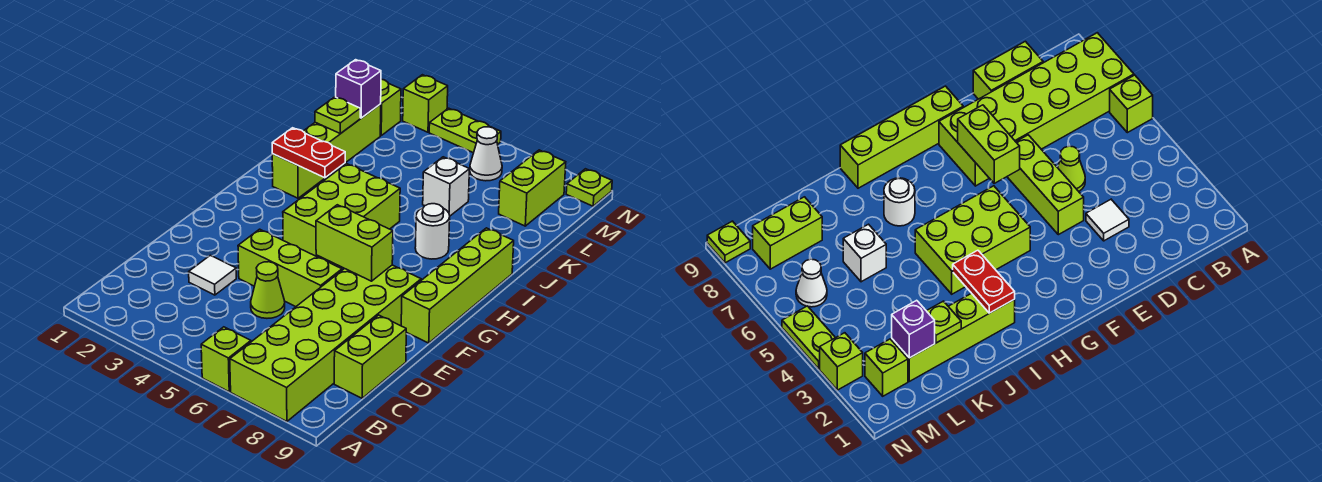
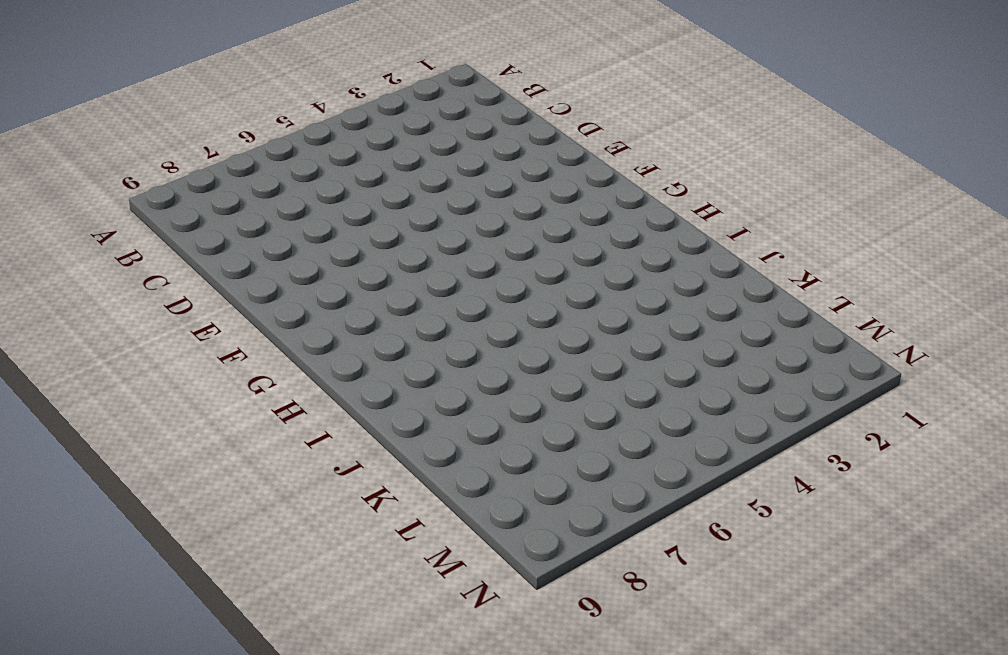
none -> lime brick A6 level 1
none -> lime brick A7:F8 level 1
none -> lime brick C9:D9 level 1

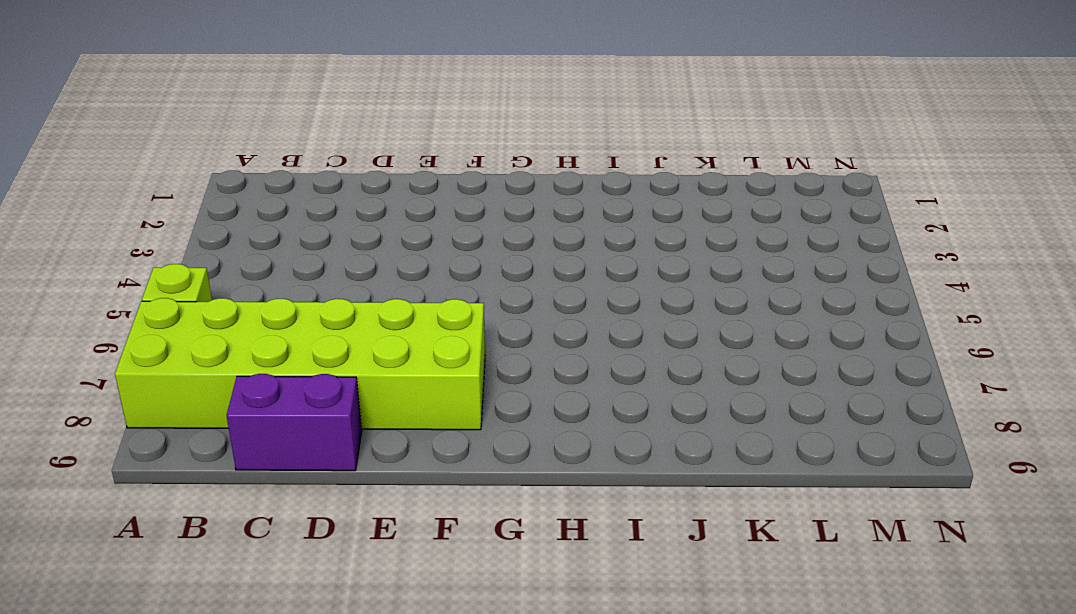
purple brick C9:D9 level 1 -> lime brick C9:D9 level 1
none -> white tile D3 level 1
none -> lime cone D5 level 1
none -> lime brick E4:E6 level 1

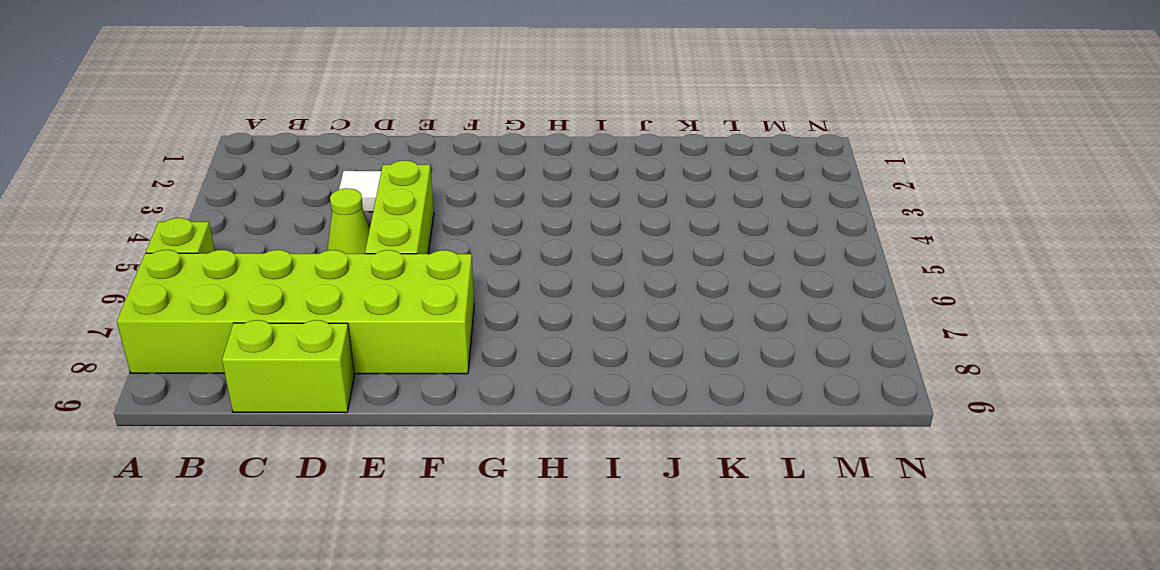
none -> lime brick F9:I9 level 1
none -> lime brick G4:I5 level 1
none -> lime brick I2:L2 level 1

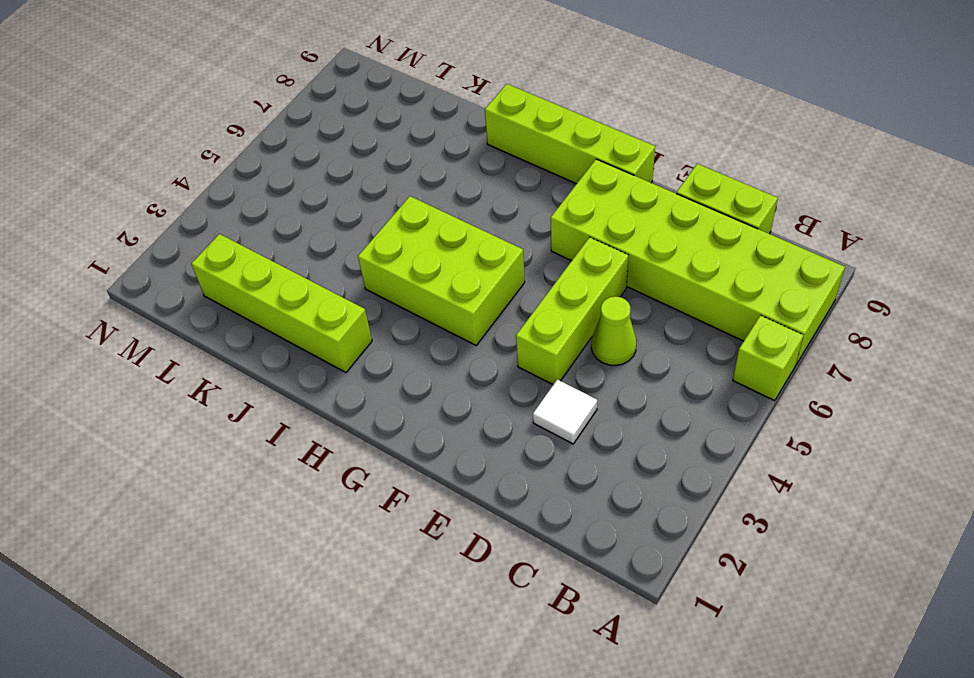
none -> white round brick I7 level 1
none -> white brick K6 level 1
none -> lime brick L8:M8 level 1

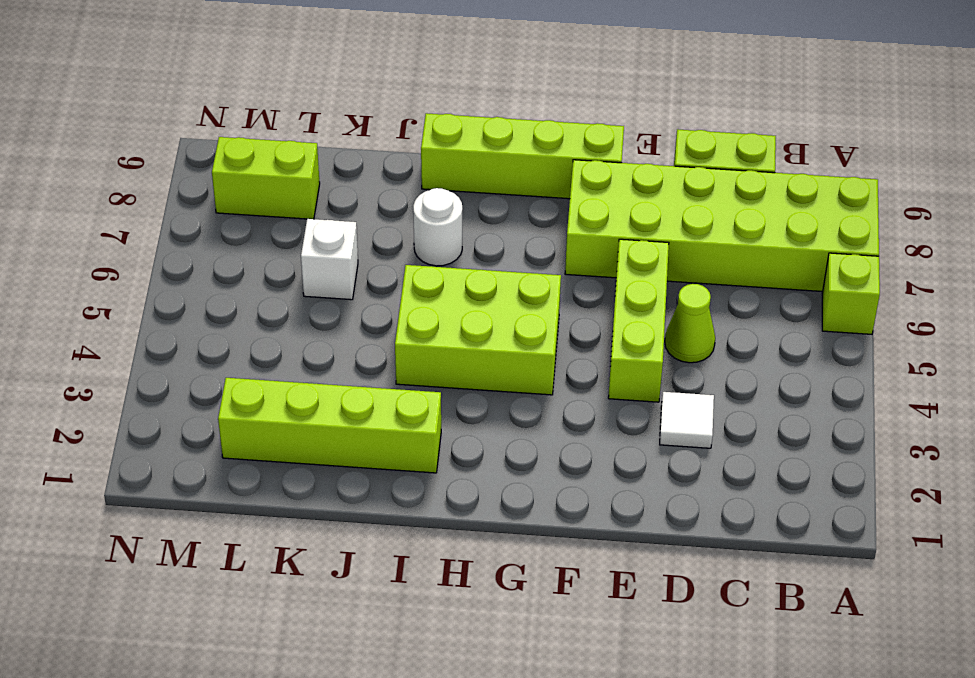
none -> lime brick M2 level 1
none -> white cone M6 level 1
none -> lime brick N3 level 1

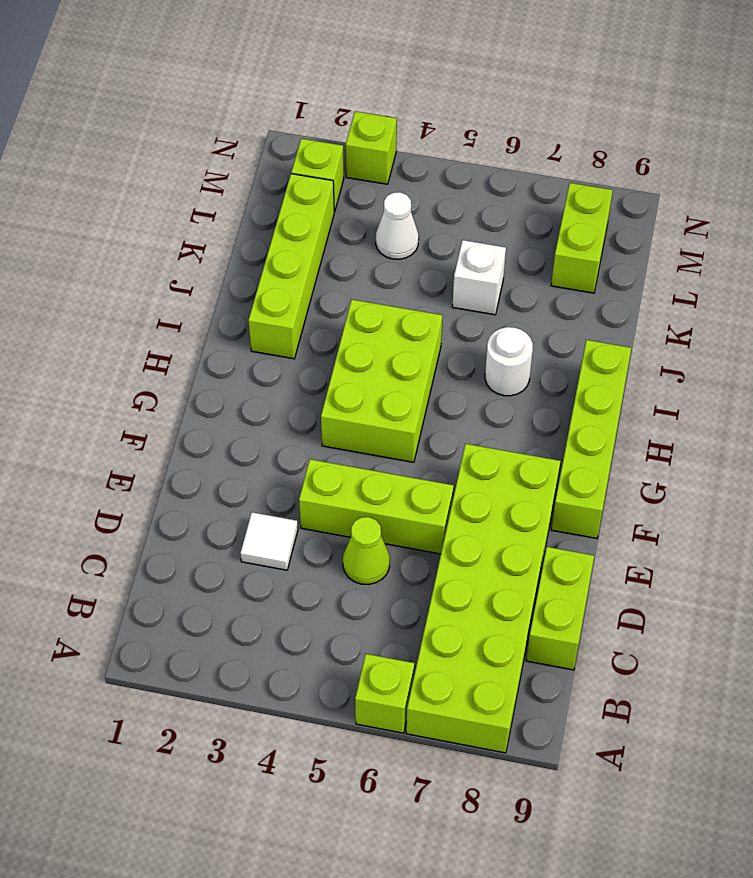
white cone L4 level 1 -> white cone M6 level 1
none -> lime plate N4:N5 level 1
none -> lime plate N9 level 1
none -> lime brick F6:F7 level 2

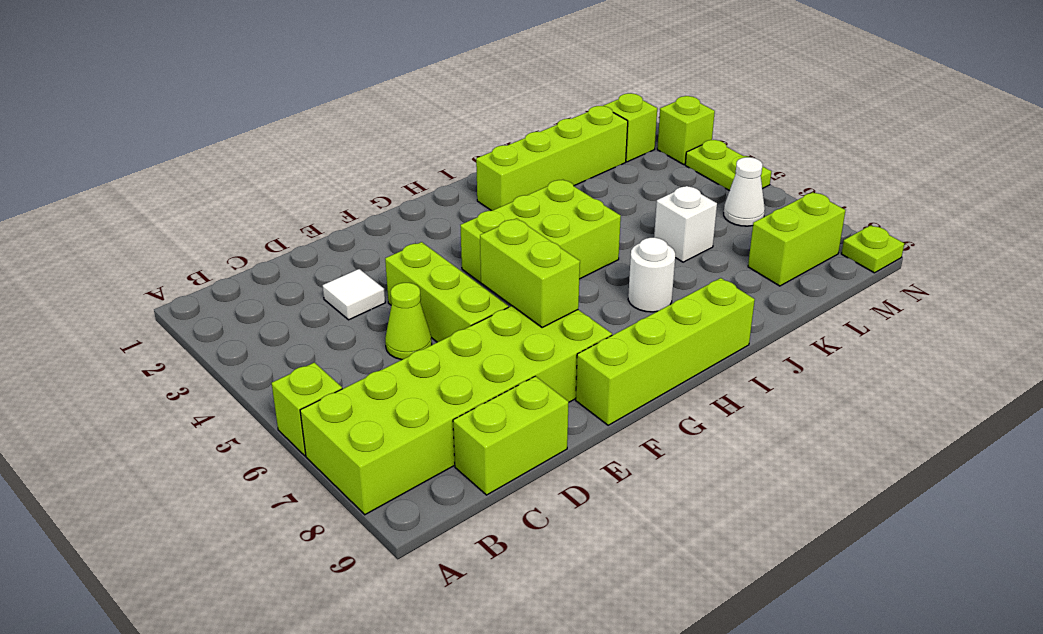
none -> red plate I2:I3 level 2
none -> lime plate K2 level 2
none -> purple brick L2 level 2

